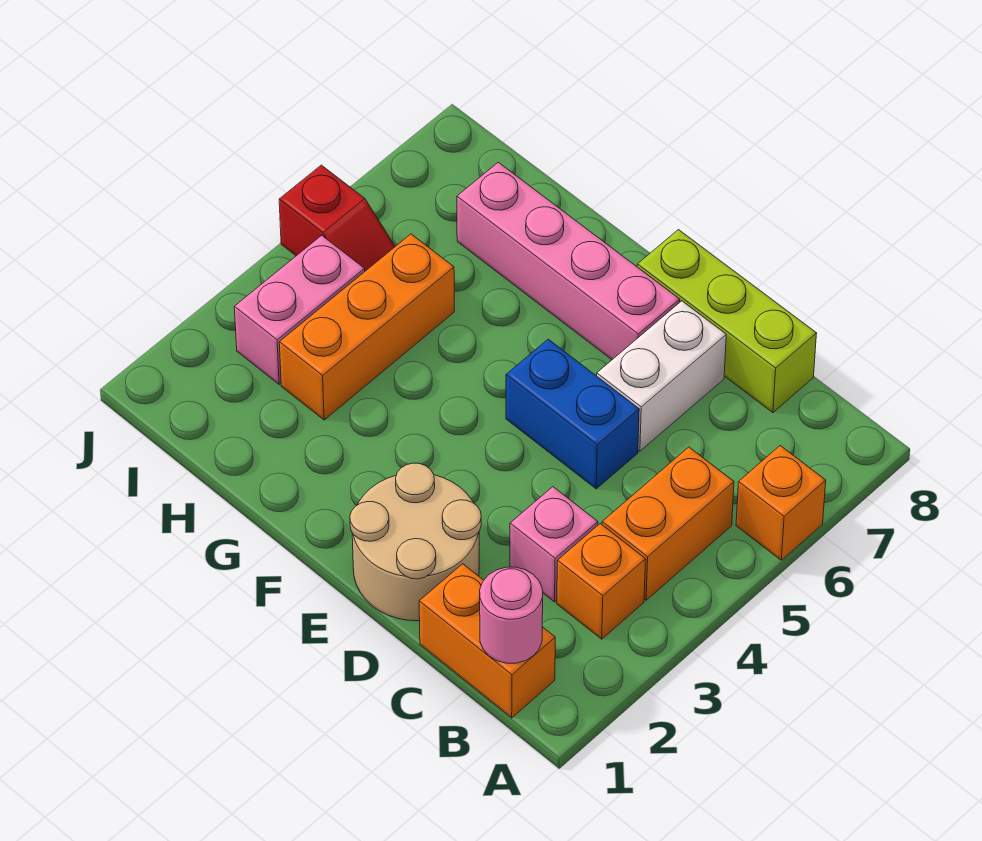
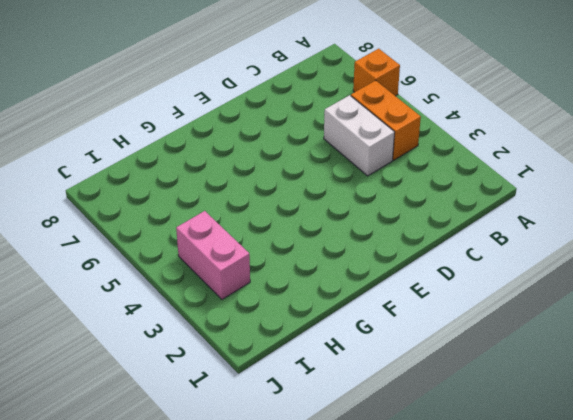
white brick C4:C5 level 1 -> white brick D6:D7 level 1
none -> orange brick B1:C1 level 1
none -> orange brick B3 level 1
none -> pink brick C3 level 1

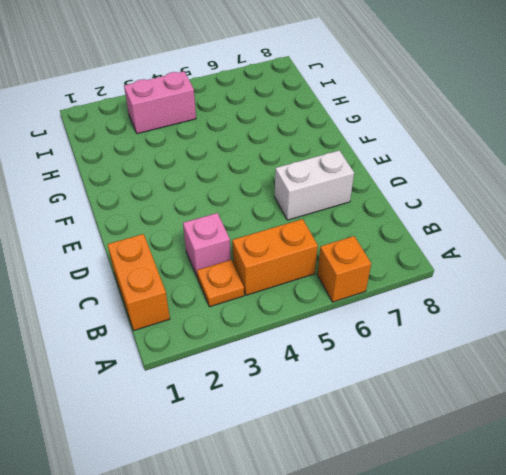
orange plate B3 level 1 -> orange brick B3 level 1
none -> lime brick C8:E8 level 1
none -> tan round brick D1:E2 level 1
none -> blue brick D5:E5 level 1

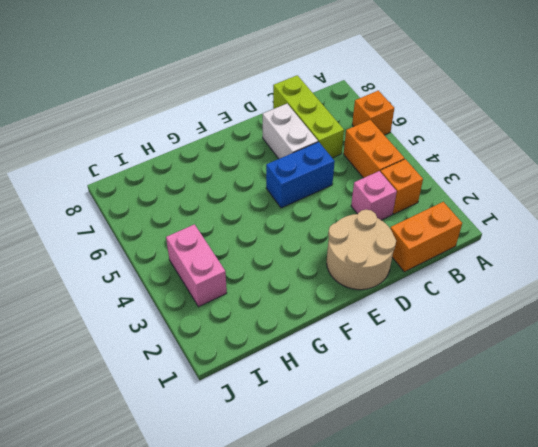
lime brick C6:C8 level 1 -> lime brick C8:E8 level 1
none -> pink brick E7:H7 level 1
none -> orange brick H3:H5 level 1
none -> red slope I5:J5 level 1 top J

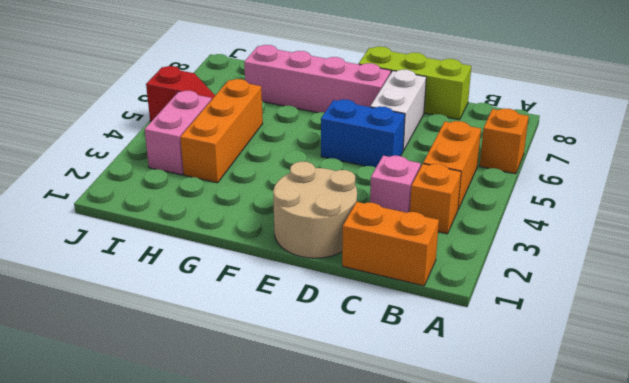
none -> pink round brick B1 level 2

